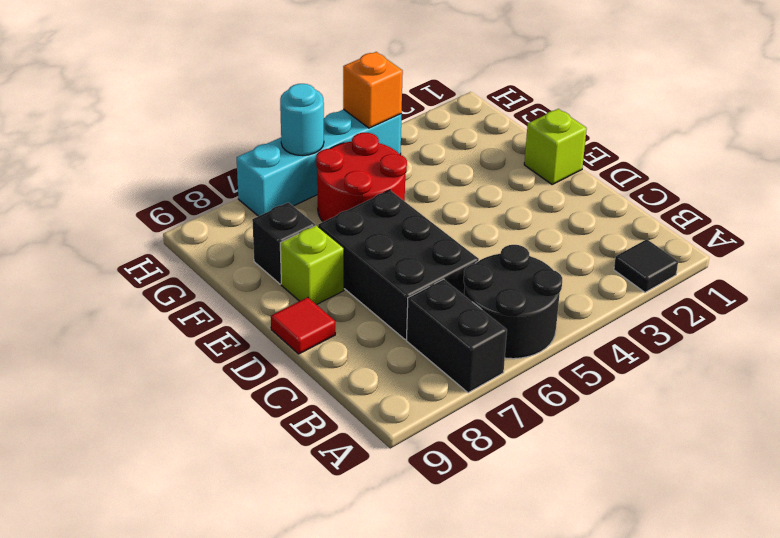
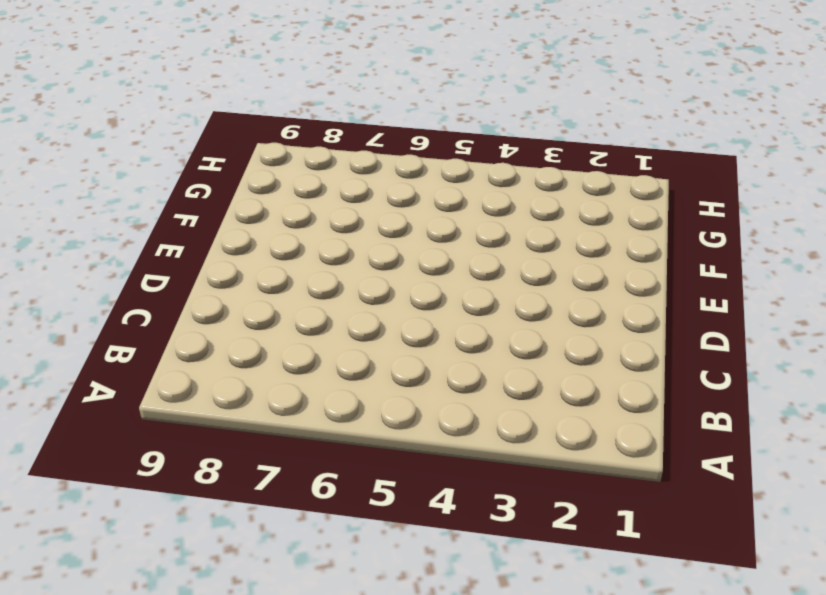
none -> black tile A2 level 1
none -> black round brick A5:B6 level 1
none -> black brick A7:B7 level 1

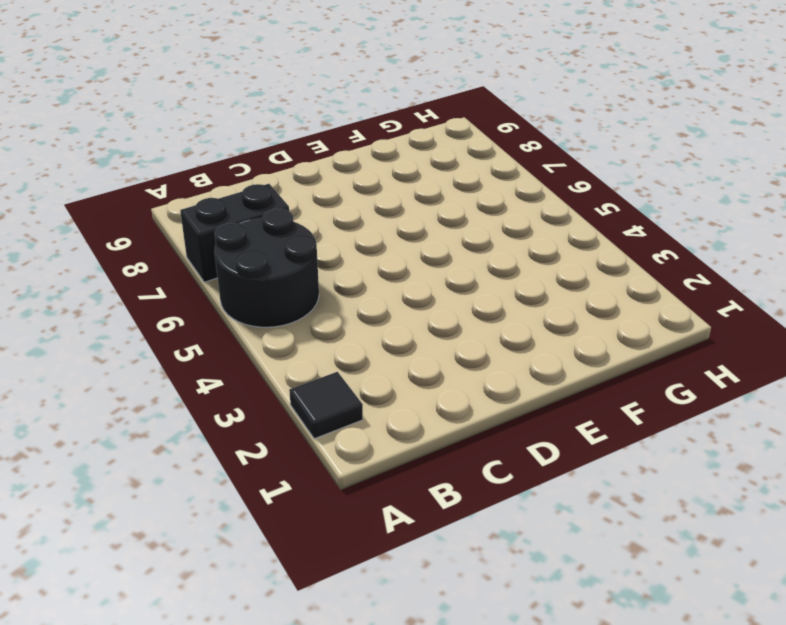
none -> black brick C6:E7 level 1
none -> red tile D9 level 1
none -> lime brick E1 level 1

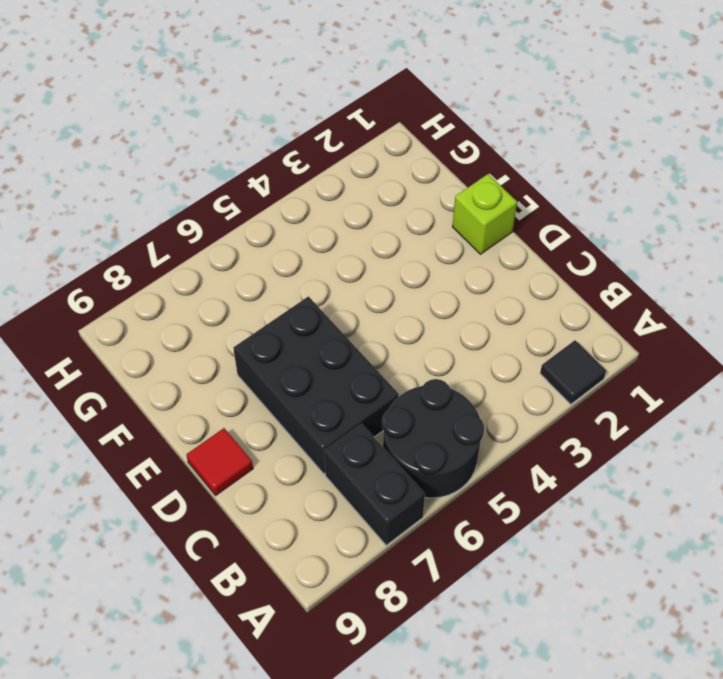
none -> lime brick E8 level 1
none -> red round brick F5:G6 level 1
none -> black brick F8 level 1

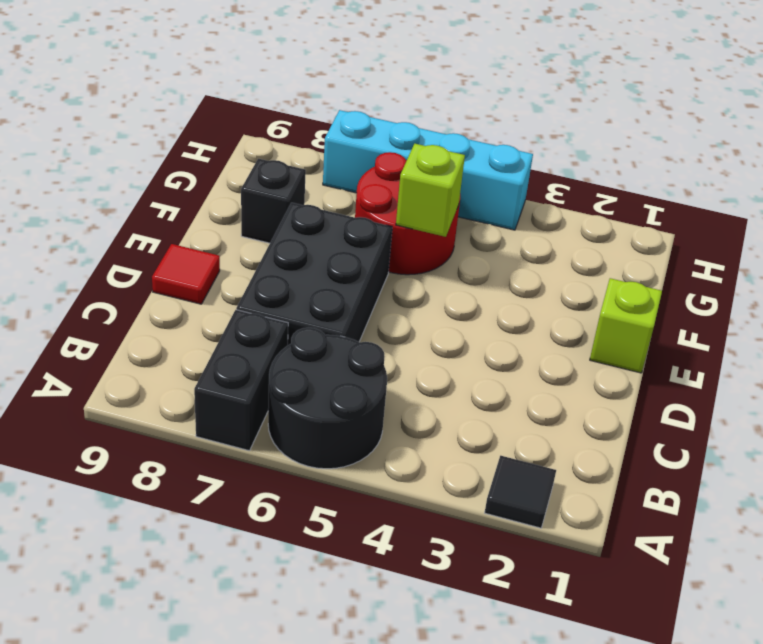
lime brick F5 level 2 -> lime brick E8 level 1
none -> orange brick H4 level 2
none -> cyan round brick H6 level 2

